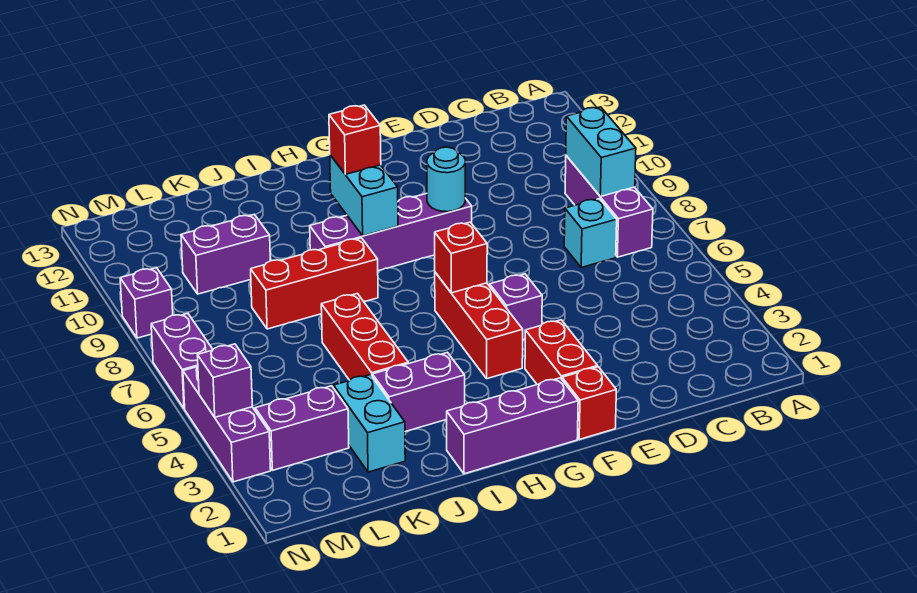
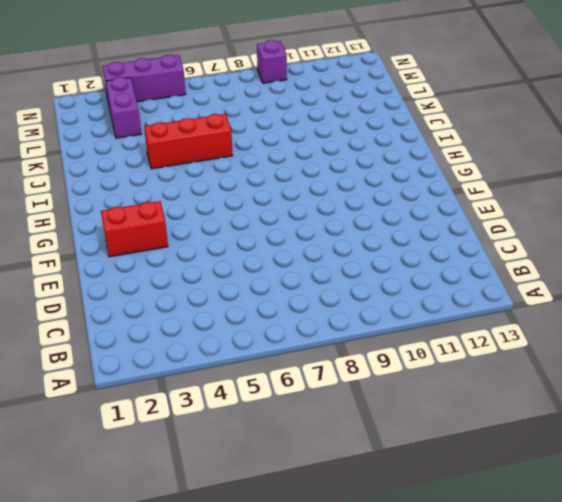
none -> purple brick B7:B9 level 1
none -> cyan brick C7 level 1
none -> red brick F1 level 1

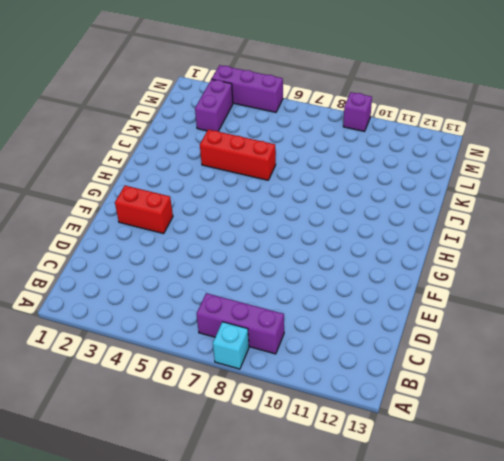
cyan brick A8 level 1 -> cyan brick C7 level 1
none -> red brick F1 level 1
none -> purple brick F5 level 1
none -> purple brick F9:I9 level 1

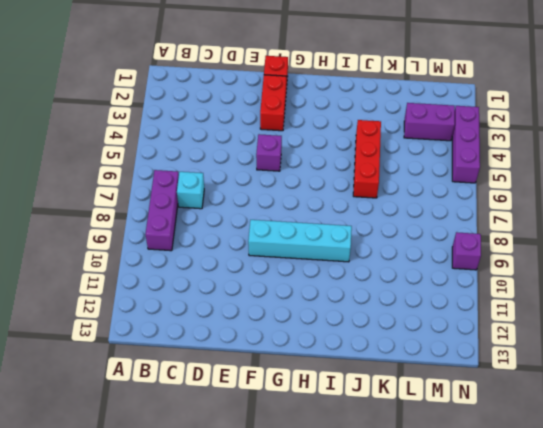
cyan brick F9:I9 level 1 -> purple brick F9:I9 level 1
none -> purple brick G1:I1 level 1
none -> red brick G4:G6 level 1
none -> purple brick I3:J3 level 1

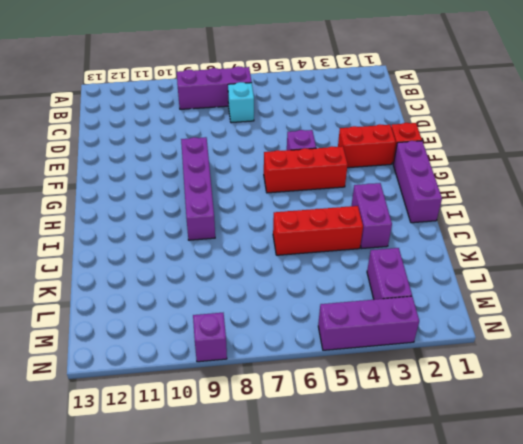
none -> red brick I8:K8 level 1
none -> cyan brick K2:K3 level 1
none -> purple brick K10:L10 level 1

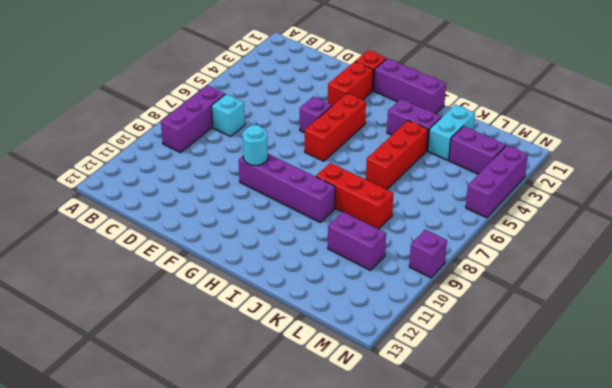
none -> purple brick N6:N7 level 1
none -> cyan brick B8:B9 level 2
none -> red brick G6 level 2

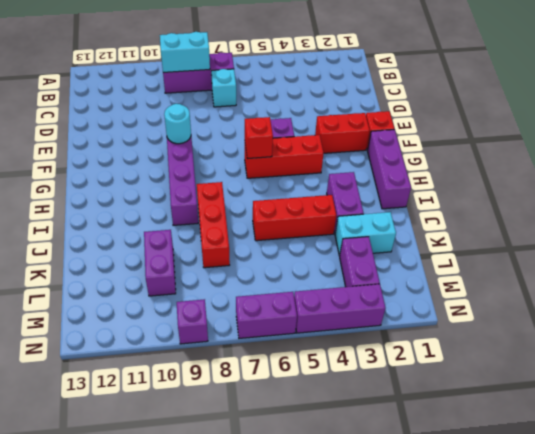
none -> cyan brick H9:H10 level 2
none -> purple brick N4 level 2
none -> red brick H10 level 3

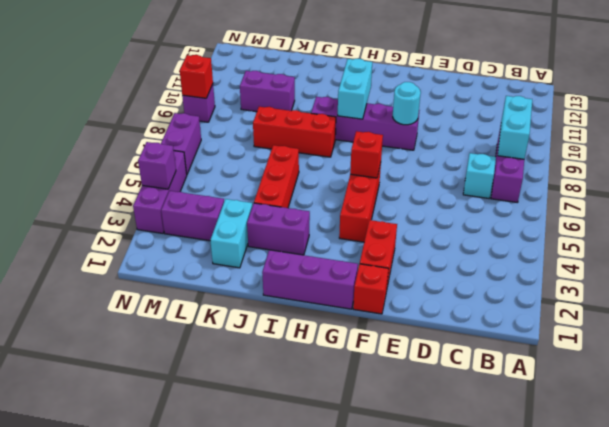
red brick N9 level 2 -> red brick H10 level 3
none -> purple brick F5 level 1

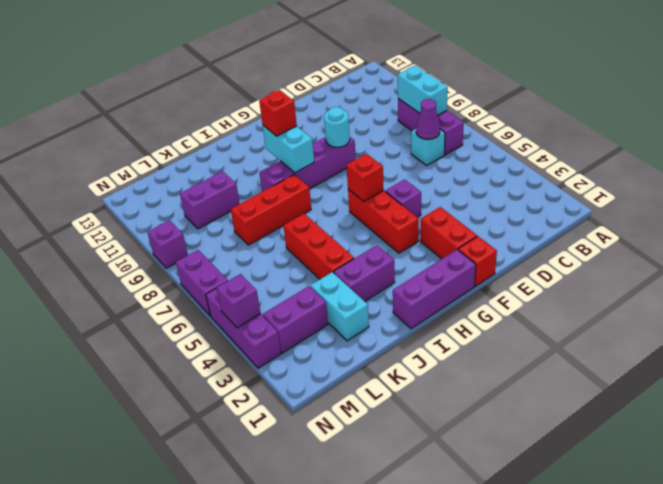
purple cone C7 level 2 -> none

